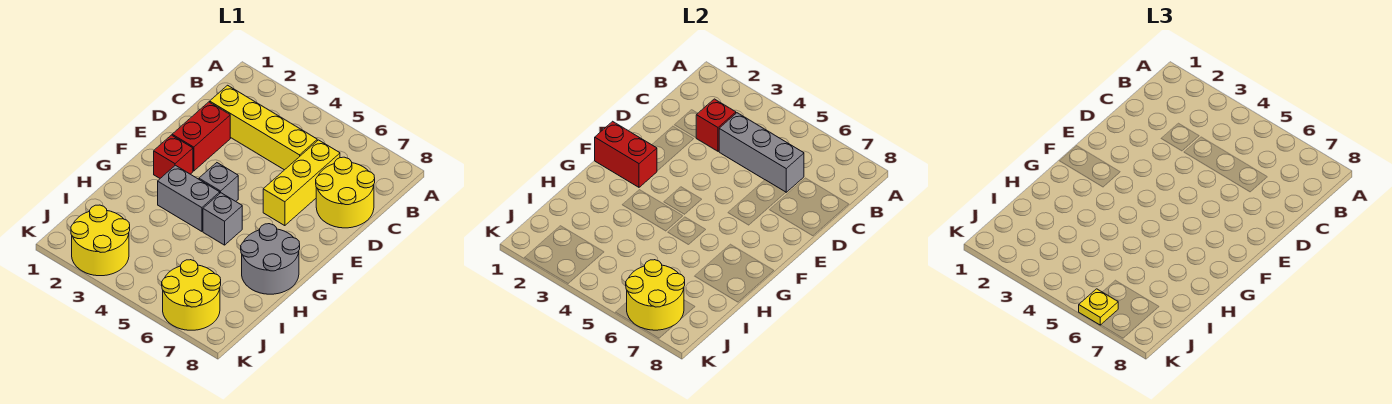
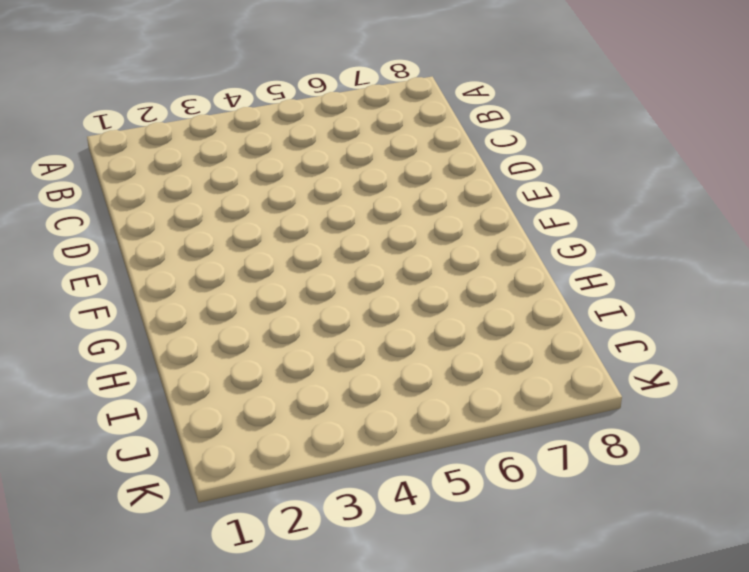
none -> yellow brick C2:C5 level 1
none -> yellow brick C6:E6 level 1
none -> yellow round brick C7:D8 level 1

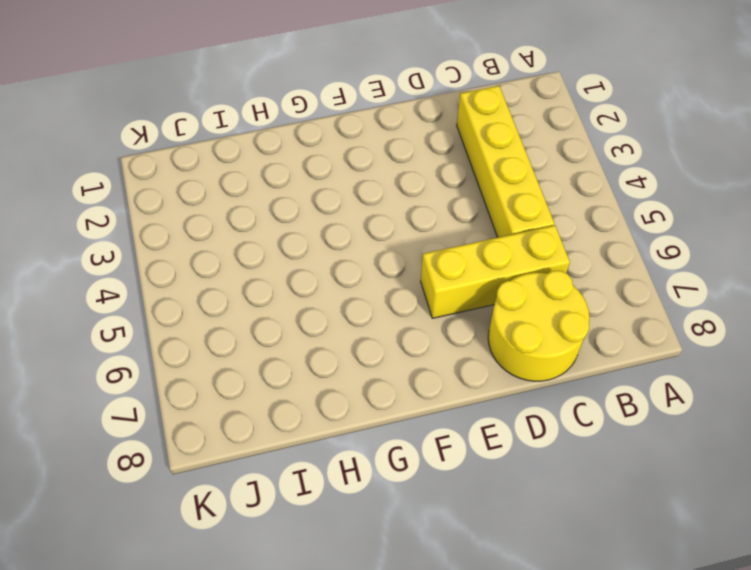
none -> red brick D2:E2 level 1
none -> red brick F2 level 1
none -> grey brick F4 level 1

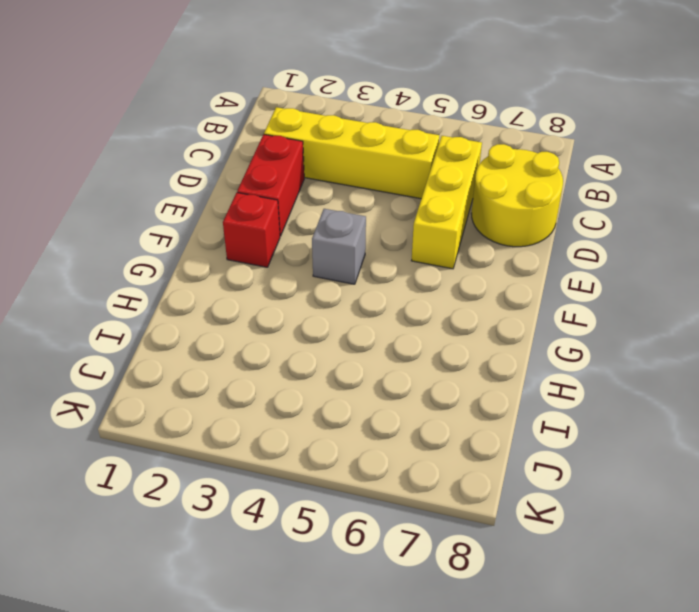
none -> grey brick G3:G4 level 1
none -> grey brick G5 level 1
none -> grey round brick G7:H8 level 1

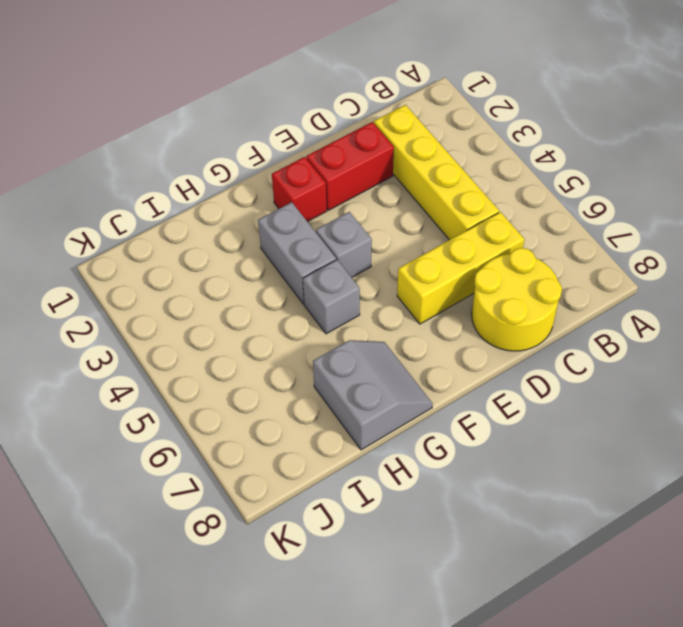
grey slope G7:H8 level 1 top H -> grey round brick G7:H8 level 1
none -> yellow round brick J2:K3 level 1
none -> yellow round brick J6:K7 level 1
none -> red brick C3 level 2

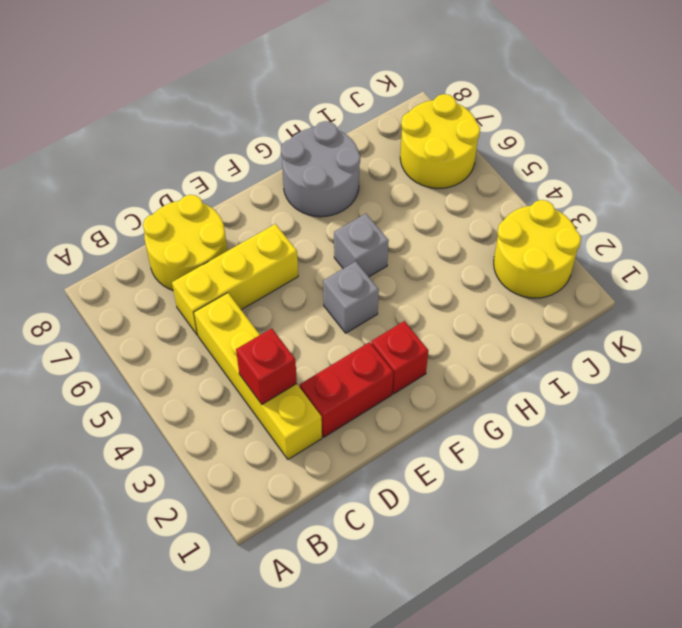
none -> grey brick G3:G4 level 1
none -> grey brick C4:C6 level 2
none -> red brick F1:F2 level 2

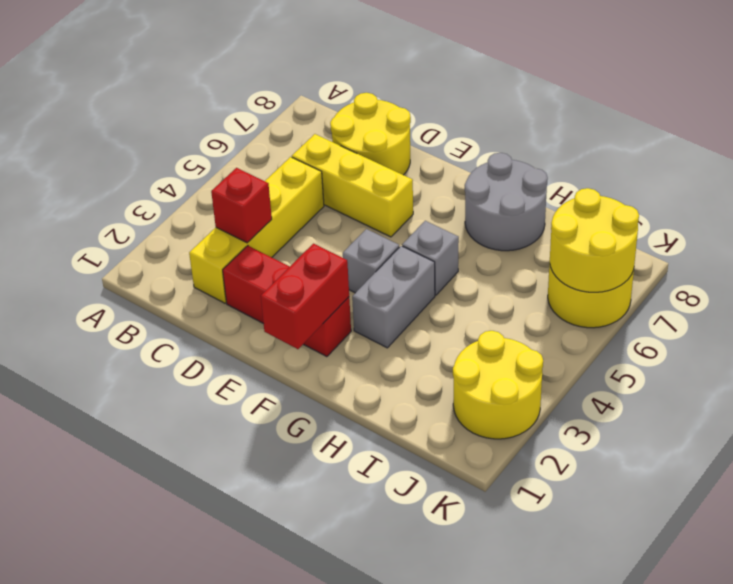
none -> grey brick C4:C6 level 2
none -> yellow plate K6 level 3

